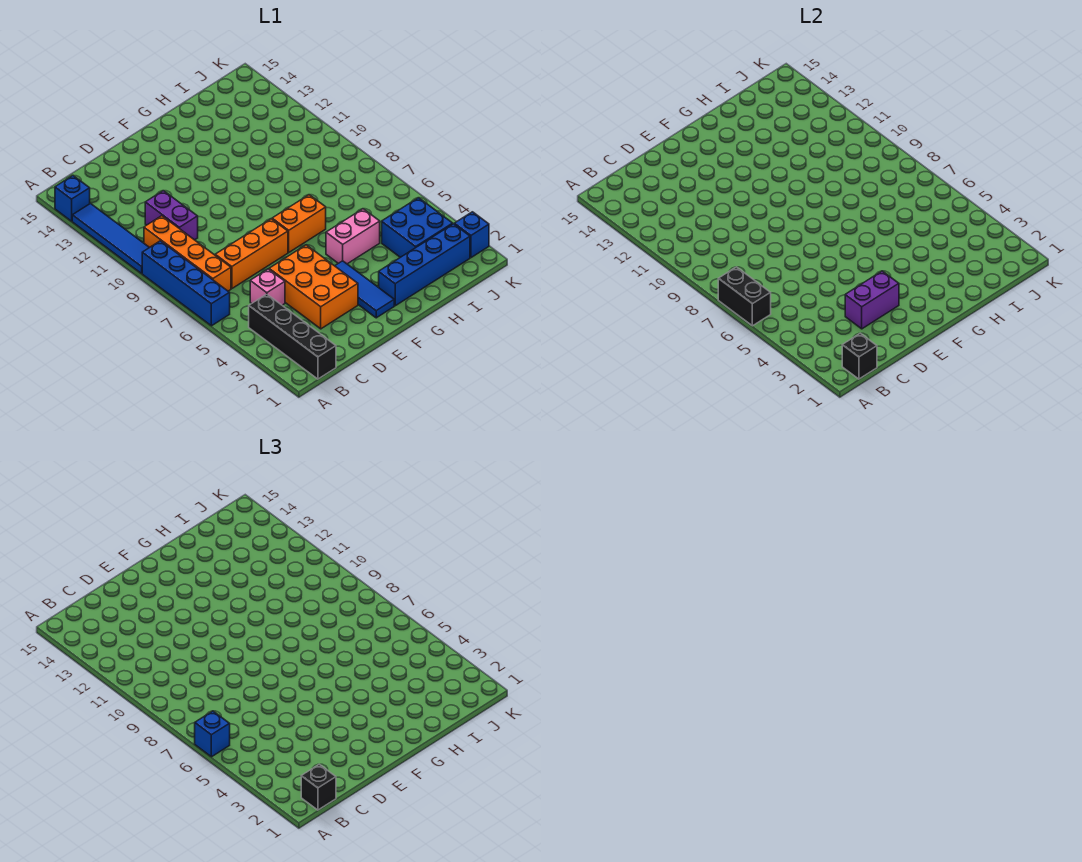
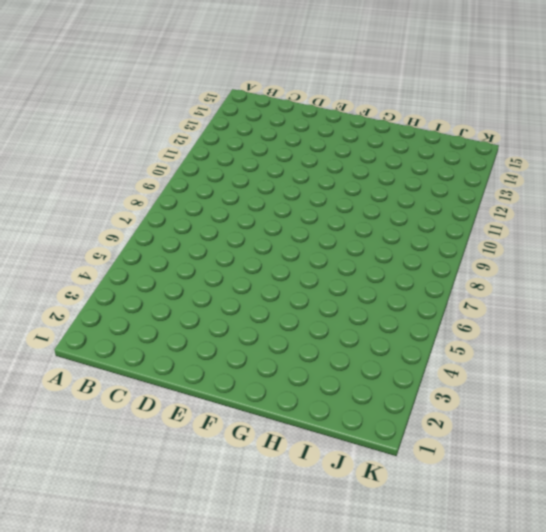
none -> blue brick A6:A9 level 1
none -> blue tile A10:A13 level 1
none -> blue brick A14 level 1

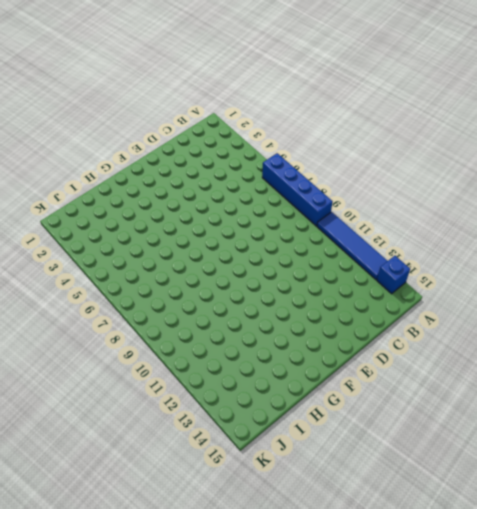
none -> black brick B1:B4 level 1
none -> orange brick B7:B10 level 1
none -> pink brick C5 level 1

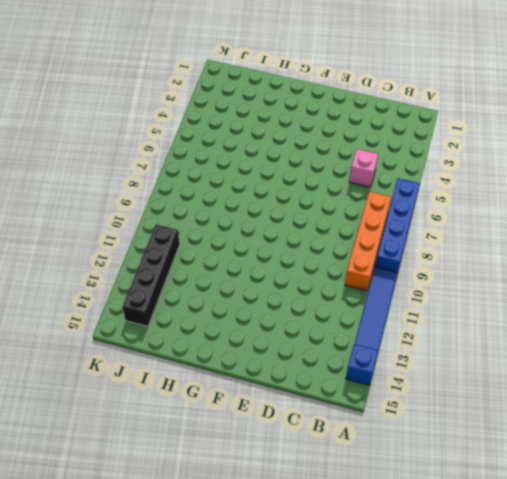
black brick J11:J14 level 1 -> black brick B1:B4 level 1
none -> orange brick C7:E7 level 1
none -> purple brick C10:C11 level 1
none -> orange brick D3:E5 level 1

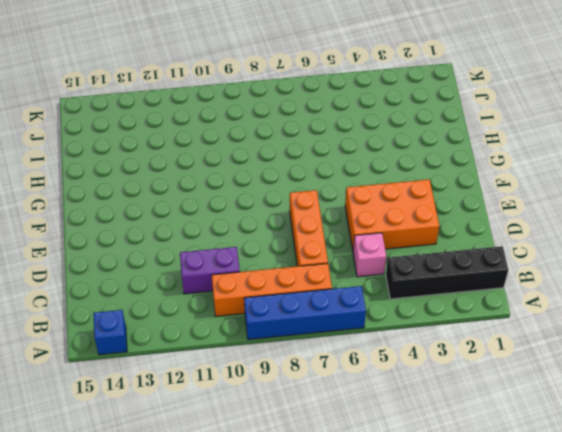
none -> blue tile A10:A13 level 1
none -> blue tile F2:F4 level 1
none -> orange brick F7:G7 level 1

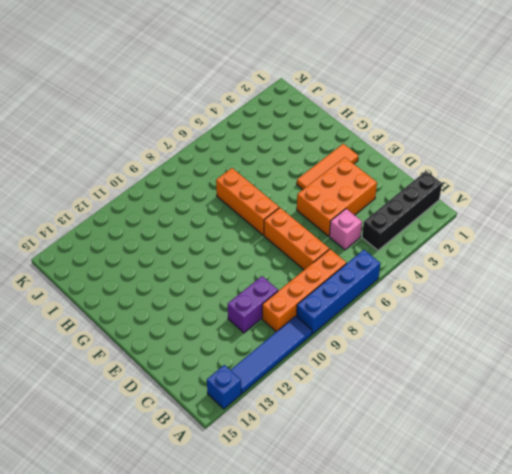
orange tile F2:F4 level 1 -> blue tile F2:F4 level 1
orange brick F7:H7 level 1 -> orange brick F7:G7 level 1
none -> blue brick G2:J2 level 1
none -> pink brick G5:H5 level 1
none -> blue brick I3:J4 level 1

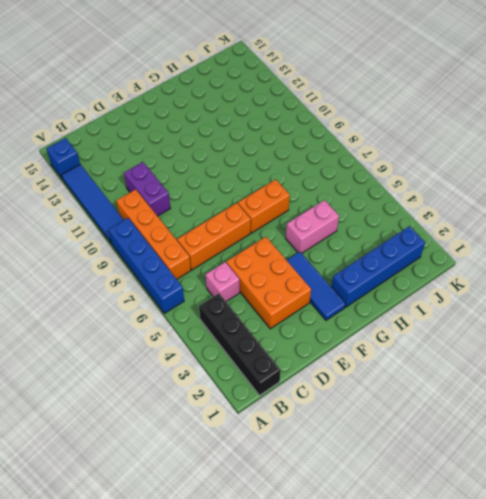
none -> blue brick I3:J4 level 1
none -> blue brick K2 level 1
none -> black brick A6:A7 level 2

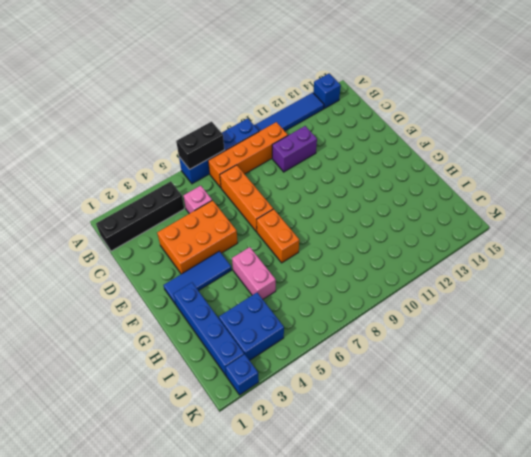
none -> black brick B1 level 2
none -> purple brick D3:E3 level 2
none -> blue brick A6 level 3

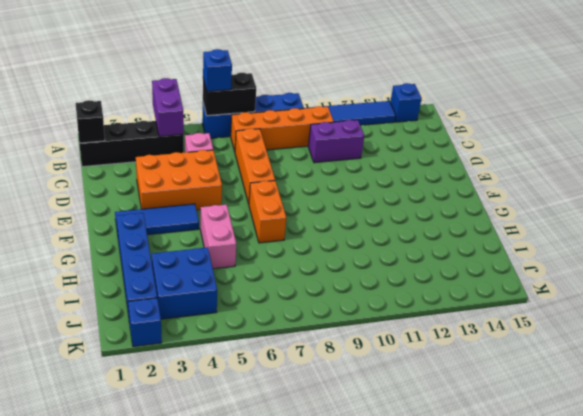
purple brick A4:B4 level 2 -> purple brick D3:E3 level 2
none -> black brick B1 level 3

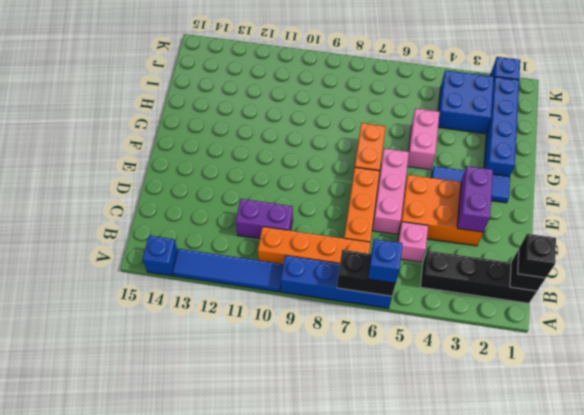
pink brick D6:F6 level 1 -> none

